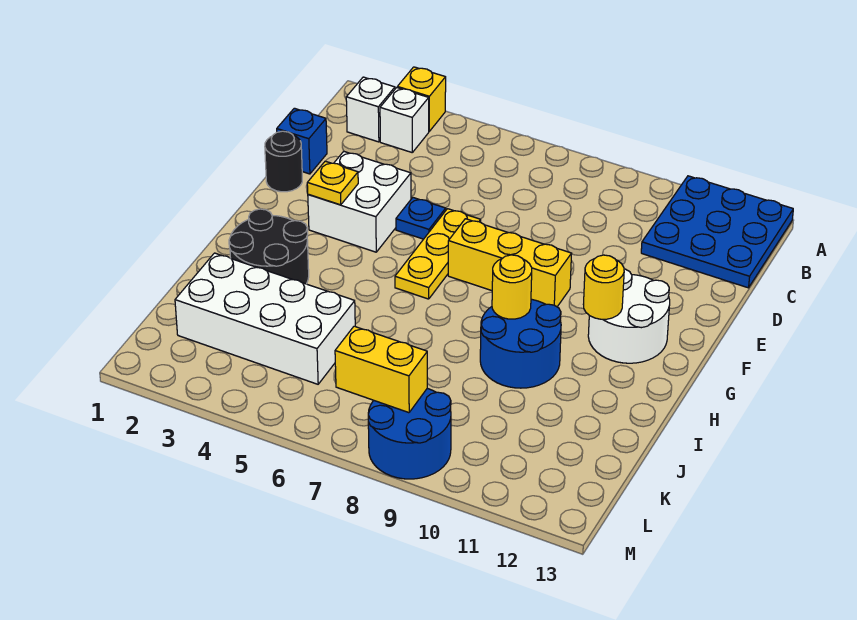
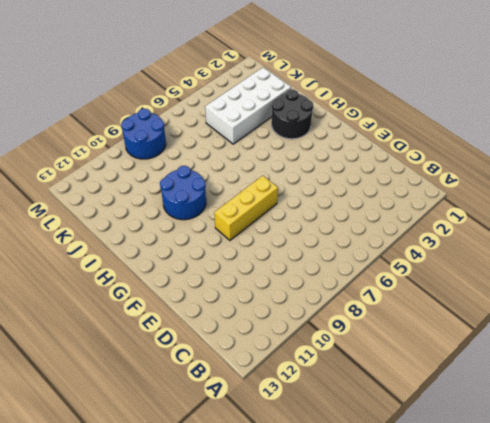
none -> yellow brick A3 level 1
none -> blue plate A11:C13 level 1
none -> white brick B2 level 1

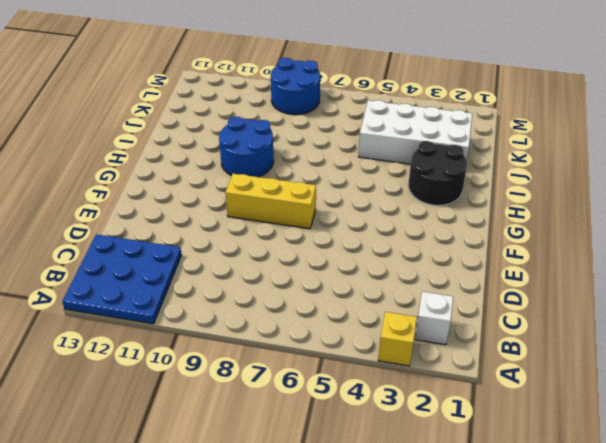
none -> white brick B3 level 1
none -> blue brick D1 level 1
none -> black round brick E1 level 1

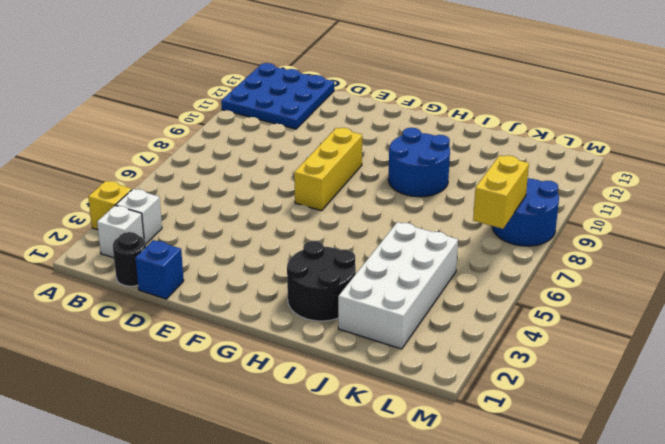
black round brick C1 level 1 -> black round brick E1 level 1
none -> white brick E3:F4 level 1
none -> blue plate E5 level 1
none -> yellow plate E6:G6 level 1

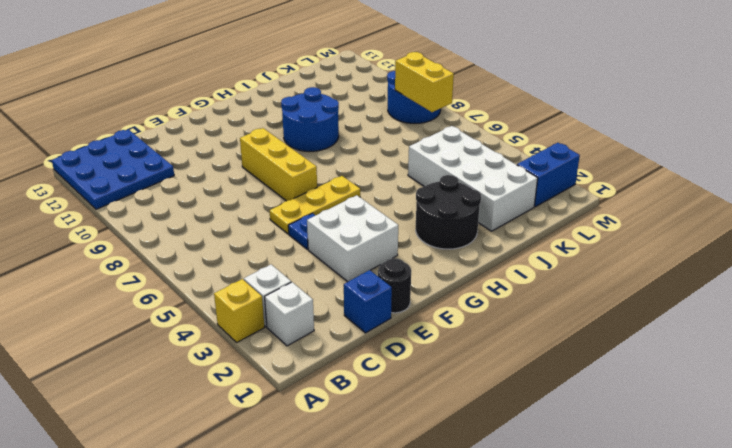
blue brick L2:M2 level 1 -> none
none -> white round brick F11:G12 level 1
none -> yellow plate F3 level 2
none -> yellow round brick G11 level 2

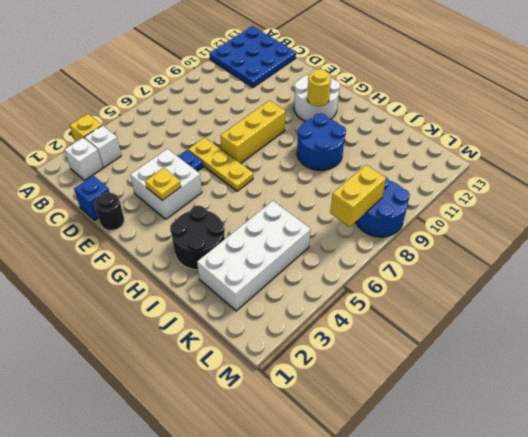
none -> yellow round brick H9 level 2

